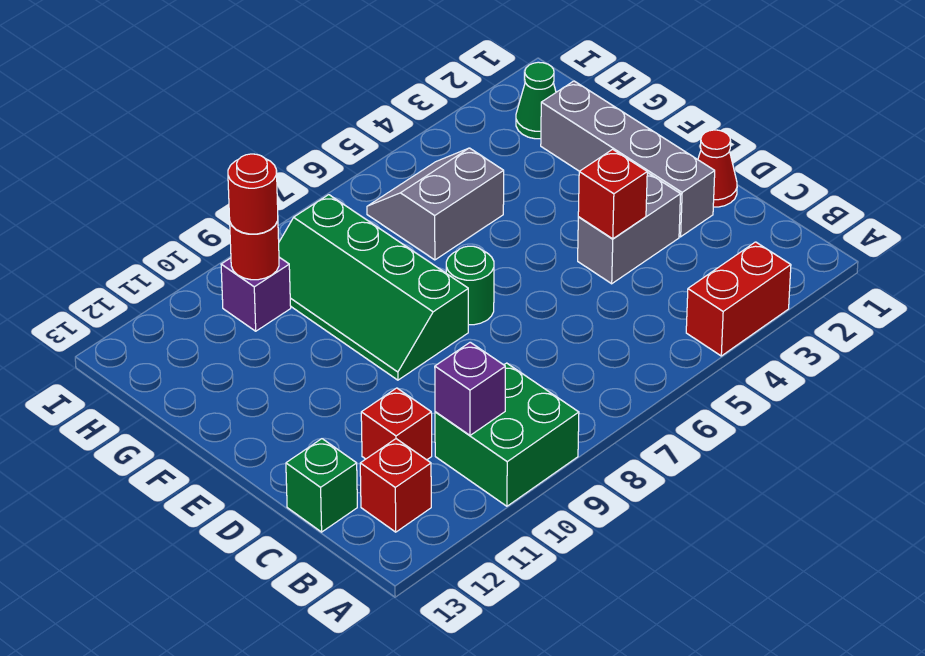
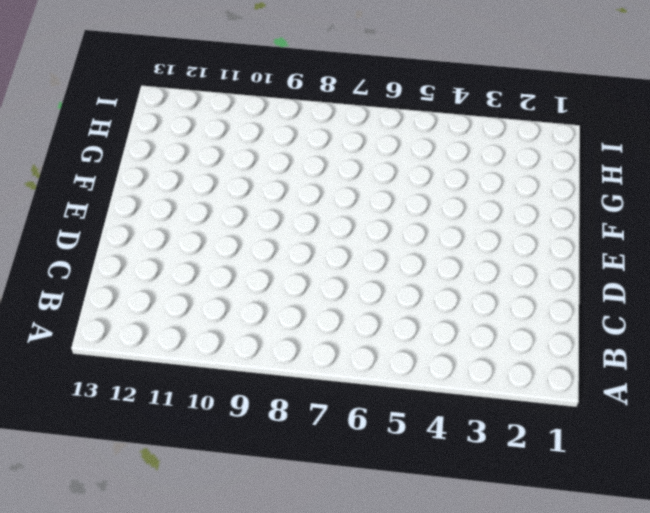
none -> red brick A3:A4 level 1
none -> green brick A9:B10 level 1
none -> red brick B12 level 1

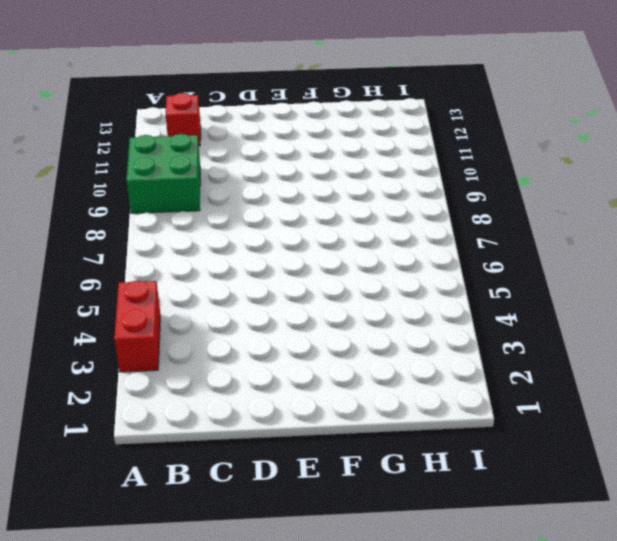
none -> red brick C11 level 1
none -> green brick C13 level 1
none -> red cone D1 level 1

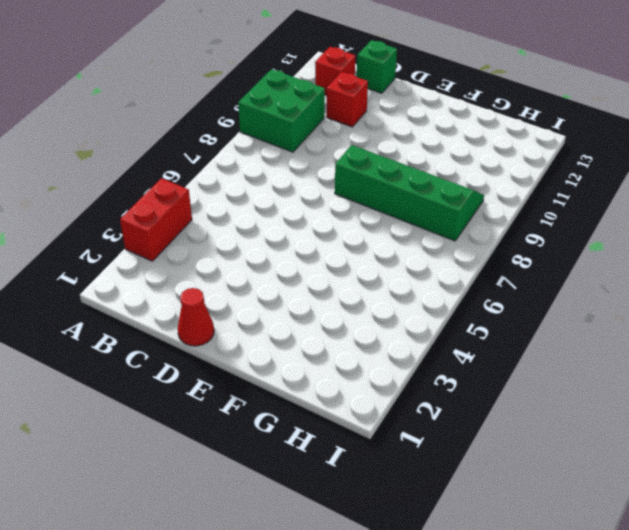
none -> grey brick D2:G2 level 1
none -> grey brick D3:D4 level 1
none -> green round brick E7 level 1

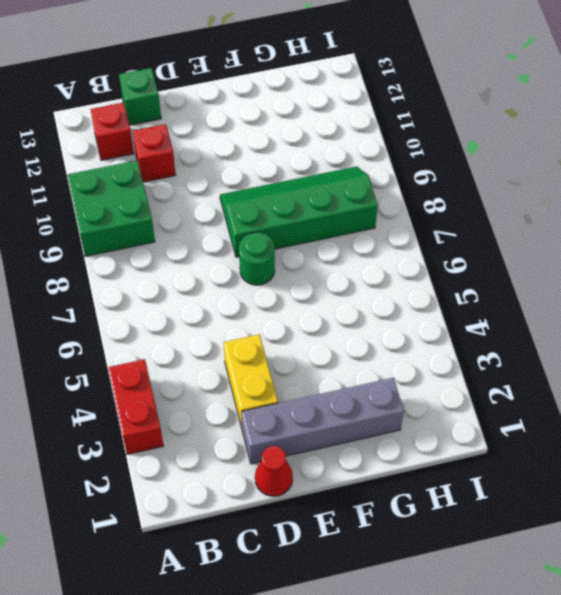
yellow brick D3:D4 level 1 -> grey brick D3:D4 level 1
none -> grey slope G5:H6 level 1 top G
none -> green cone H2 level 1
none -> purple brick H10 level 1

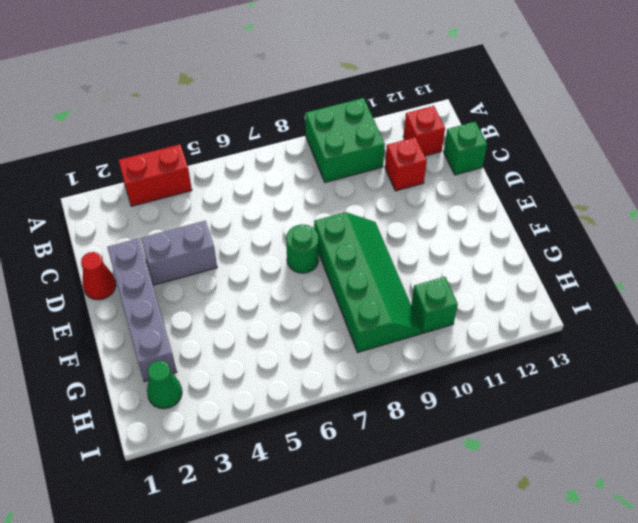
green brick H10 level 1 -> purple brick H10 level 1
none -> grey slope G5:H6 level 1 top G
none -> purple brick B10 level 2
none -> red brick D4 level 2

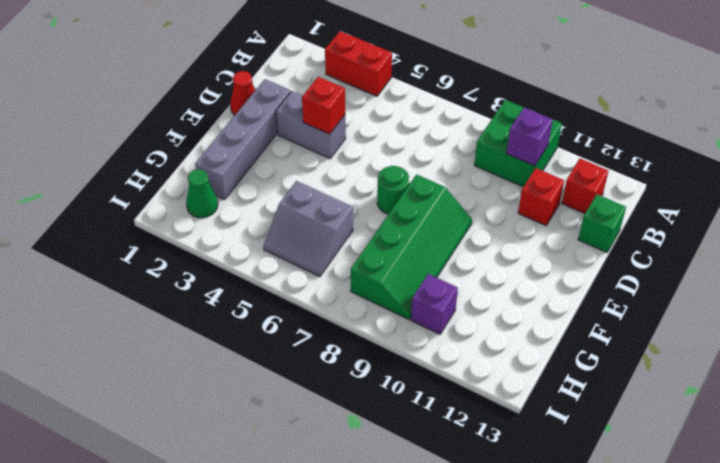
none -> red round brick H10 level 2
none -> red round brick H10 level 3

